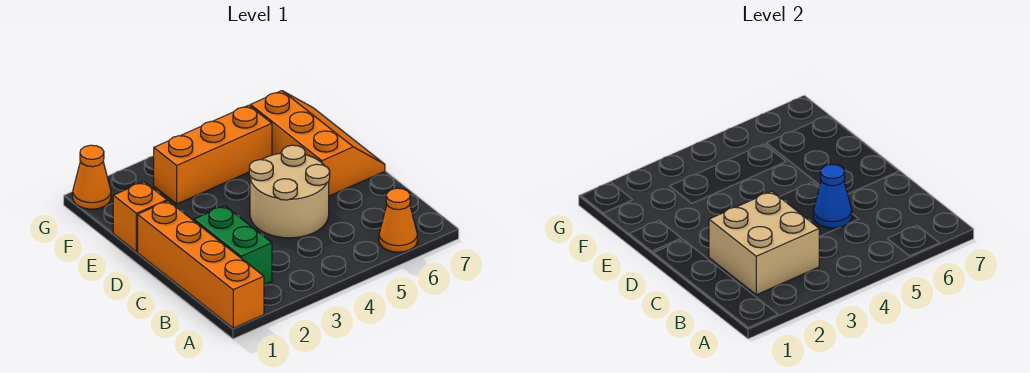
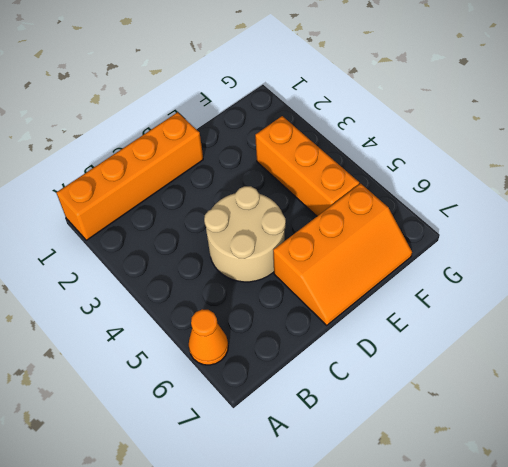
none -> green brick B2:C2 level 1
none -> orange brick E1 level 1

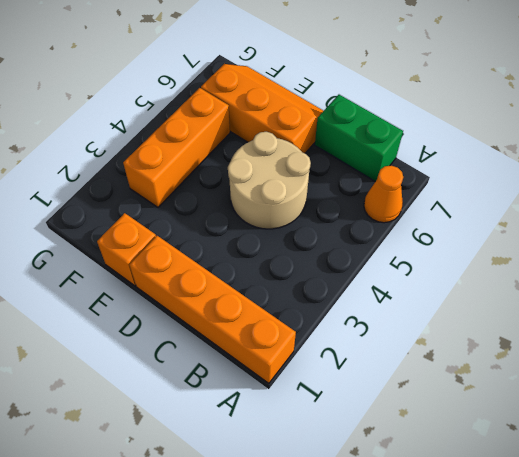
green brick B7:C7 level 1 -> green brick B2:C2 level 1
none -> orange cone G1 level 1
none -> tan brick B2:C3 level 2

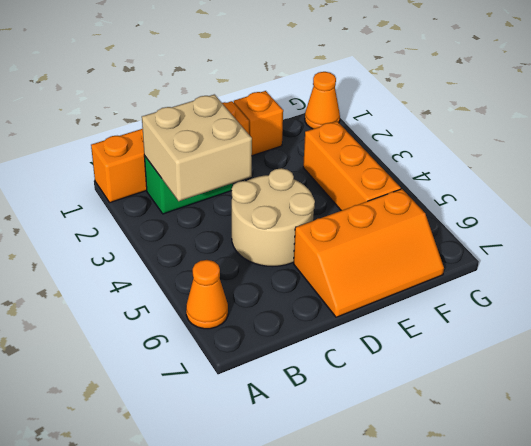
none -> blue cone C5 level 2

